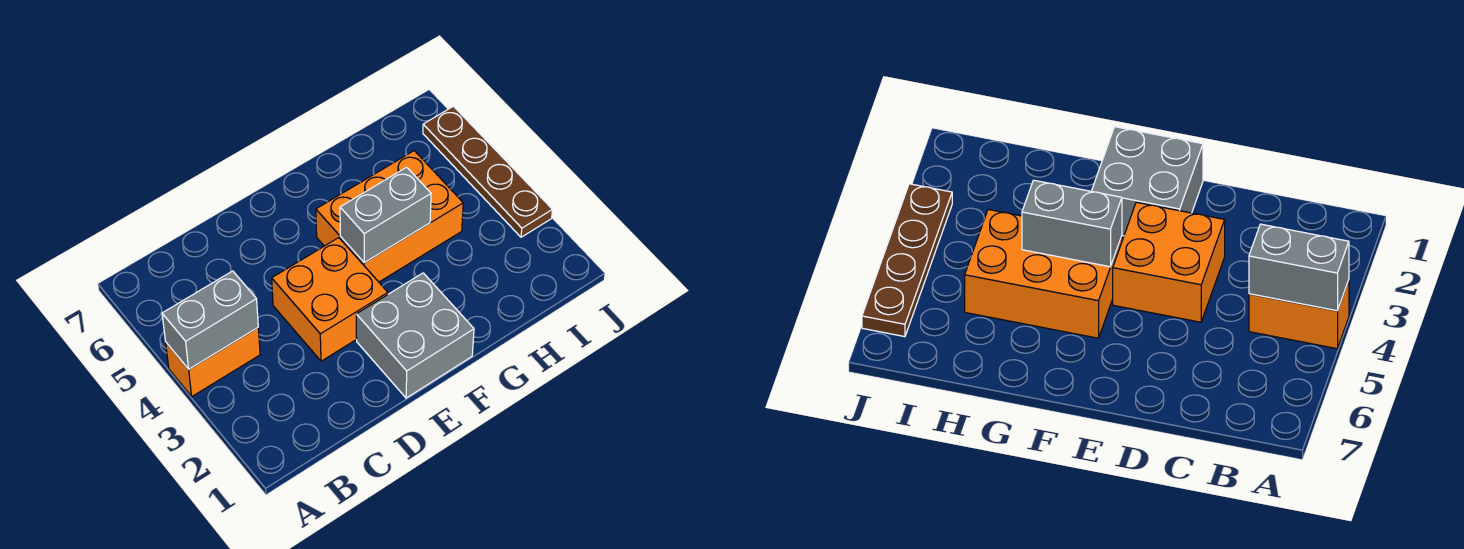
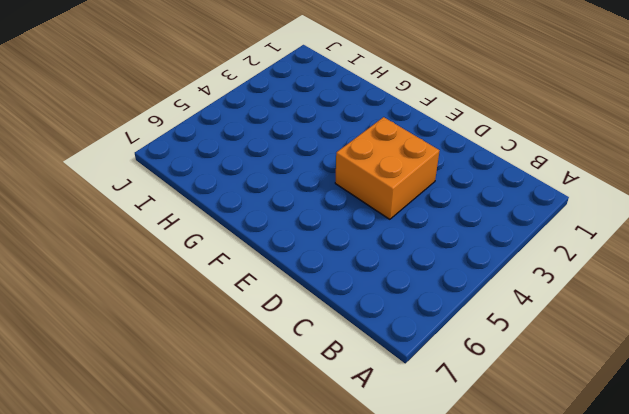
none -> orange brick A4:B4 level 1
none -> grey brick E1:F2 level 1

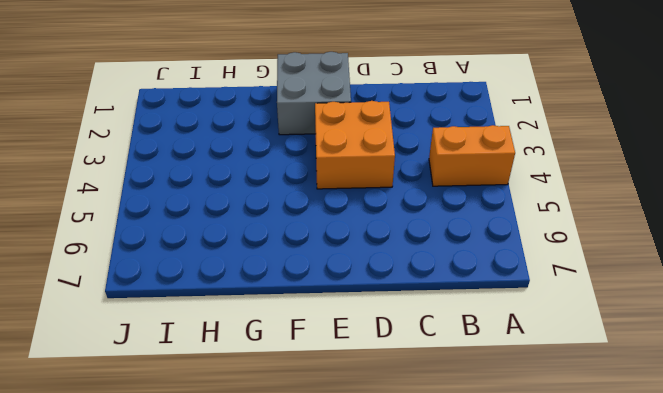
none -> orange brick F4:H5 level 1
none -> brown plate J3:J6 level 1

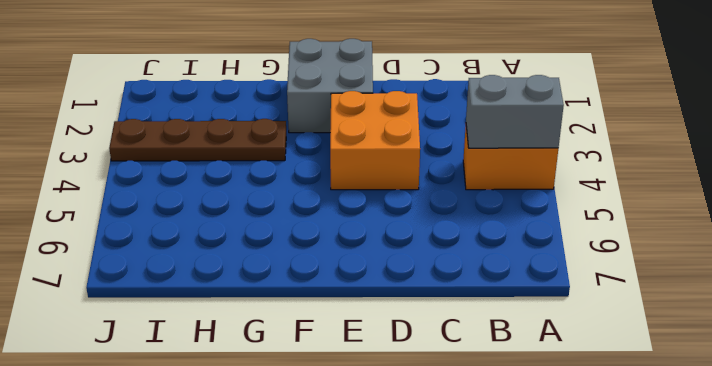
brown plate G3:J3 level 1 -> brown plate J3:J6 level 1
none -> orange brick F4:H5 level 1
none -> grey brick F4:G4 level 2

